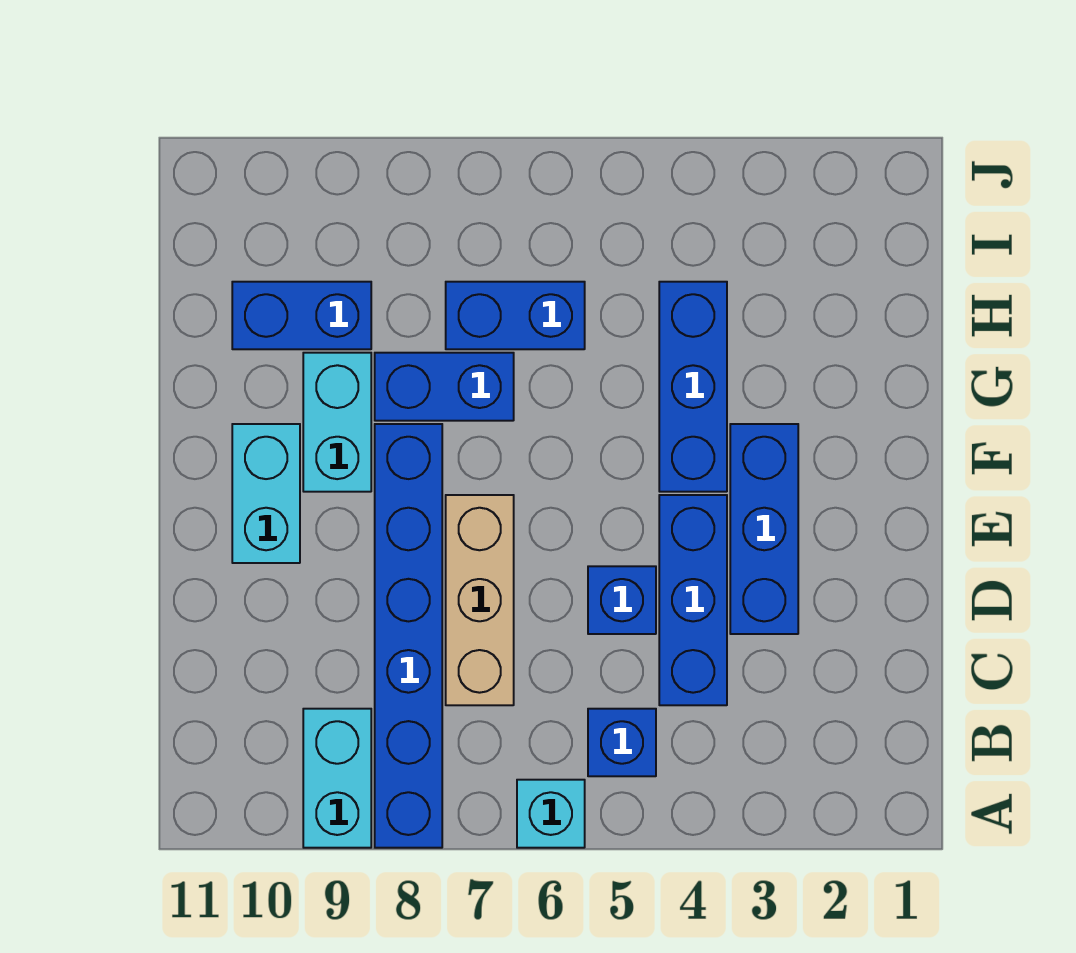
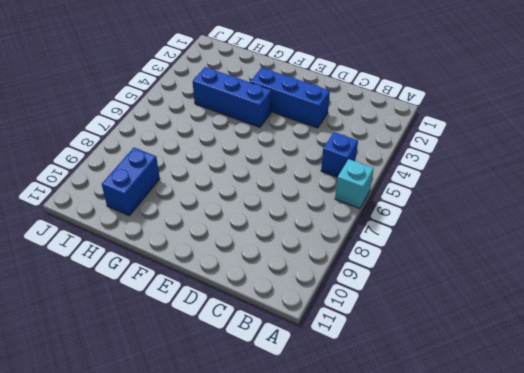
none -> blue brick A8:F8 level 1
none -> cyan brick A9:B9 level 1
none -> blue brick C4:E4 level 1

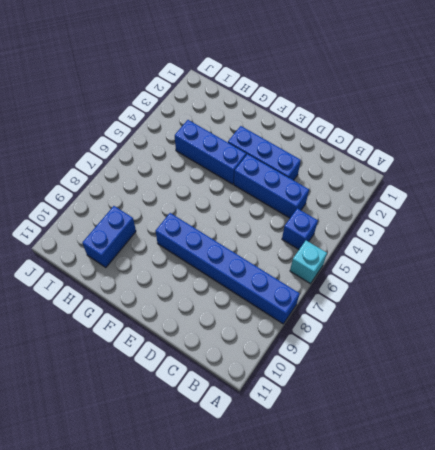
none -> cyan brick A9:B9 level 1
none -> tan brick C7:E7 level 1
none -> blue brick D5 level 1

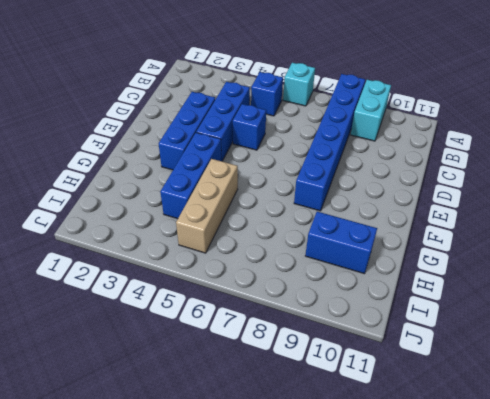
tan brick G5:I5 level 1 -> tan brick C7:E7 level 1
none -> cyan brick E10:F10 level 1
none -> cyan brick F9:G9 level 1
none -> blue brick G7:G8 level 1

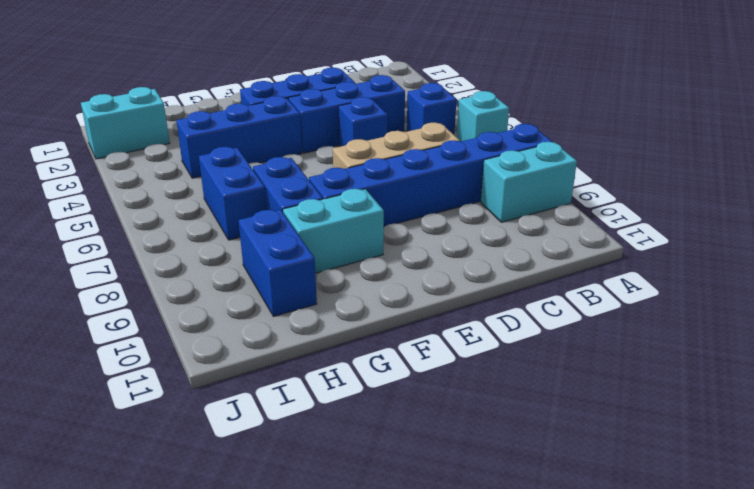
cyan brick I2:J2 level 1 -> cyan brick E10:F10 level 1

